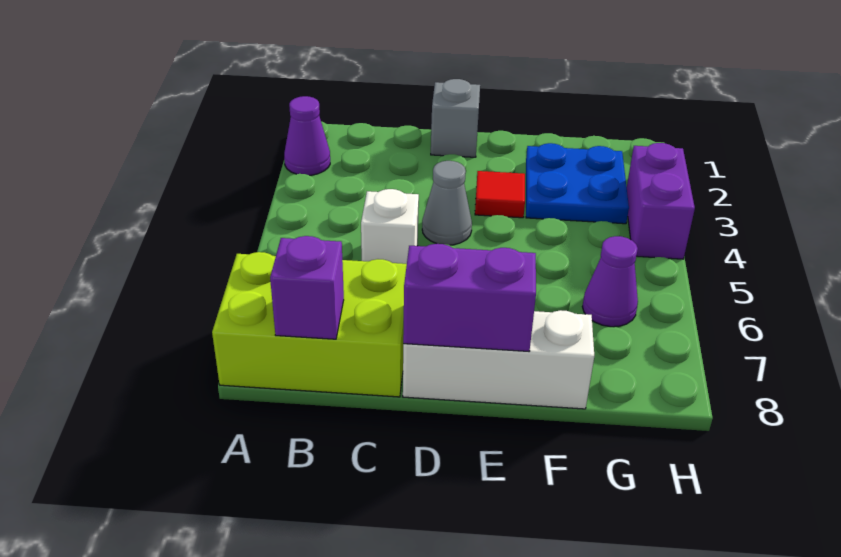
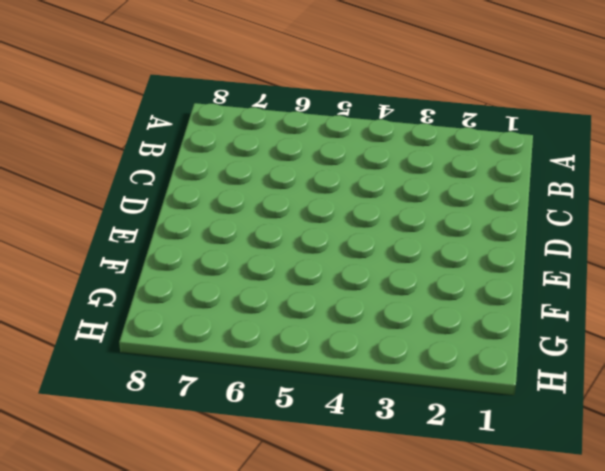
none -> purple cone A2 level 1
none -> lime brick A7:C8 level 1
none -> white brick C5 level 1

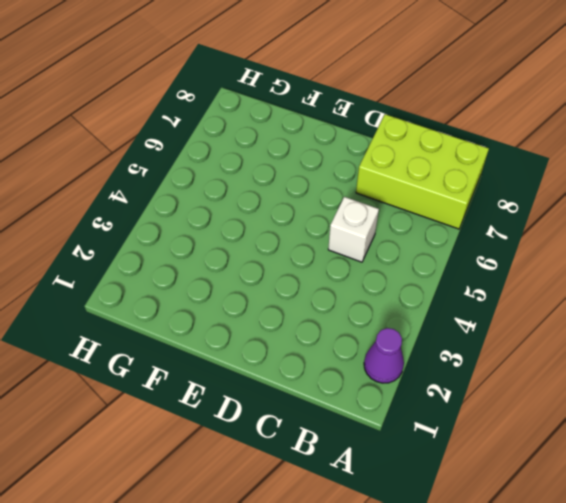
none -> grey brick D1 level 1
none -> grey cone D4 level 1
none -> white brick D8:F8 level 1

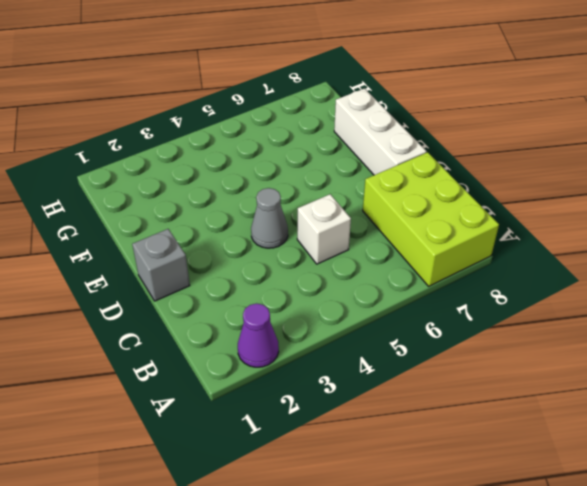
none -> red tile E3 level 1
none -> blue plate F2:G3 level 1
none -> purple cone G6 level 1

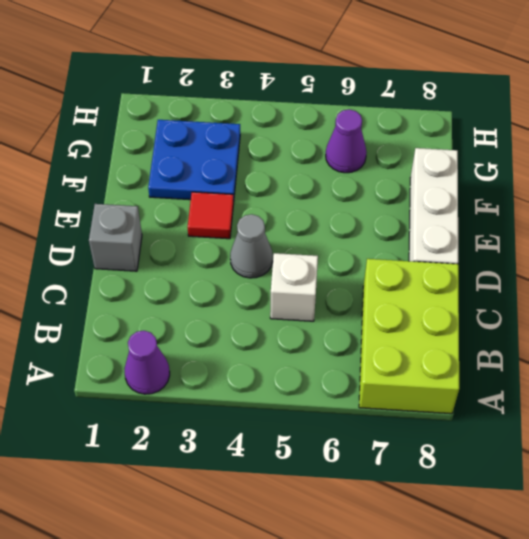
none -> purple brick H3:H4 level 1
none -> purple brick B8 level 2
none -> purple brick D8:E8 level 2

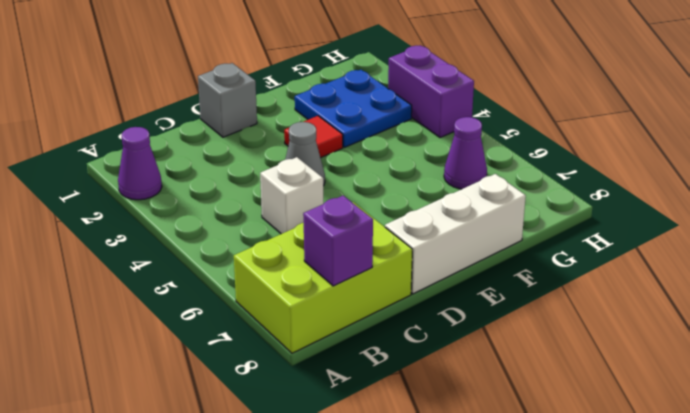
none -> purple brick D8:E8 level 2

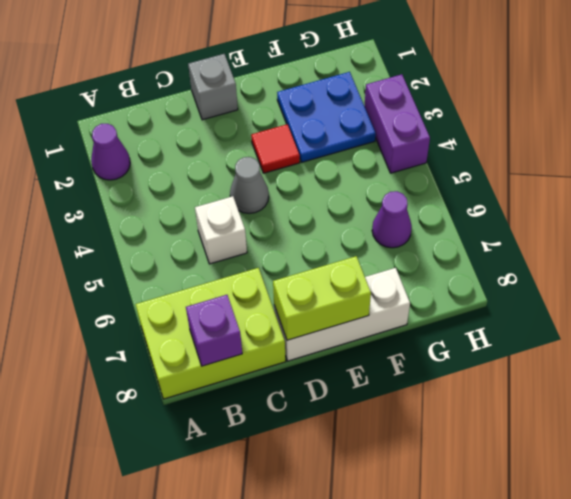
lime brick D8:E8 level 2 -> purple brick D8:E8 level 2

